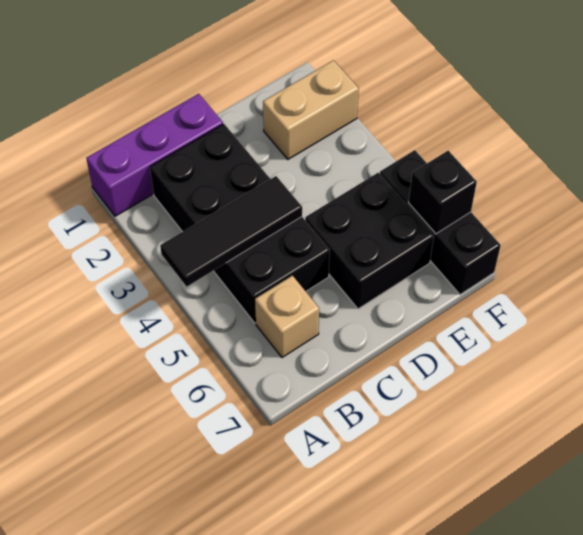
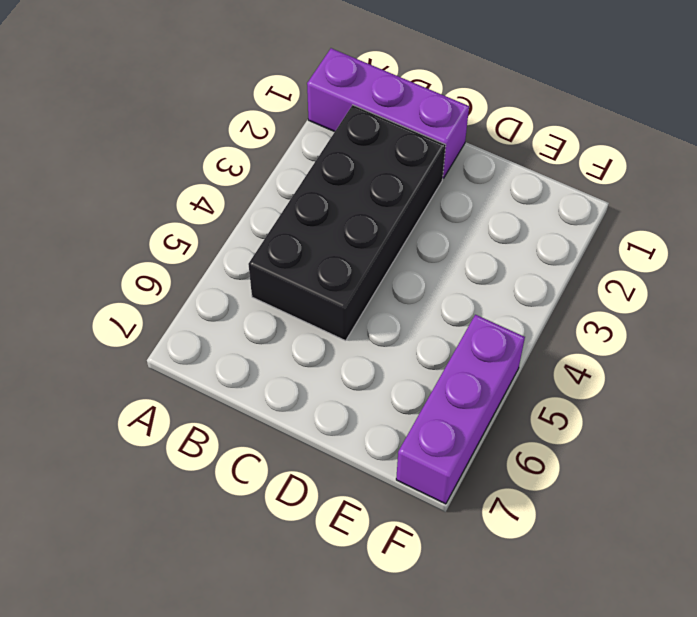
purple brick F5:F7 level 1 -> black brick F5:F7 level 1
none -> tan brick B6 level 1
none -> black brick D5:E6 level 1

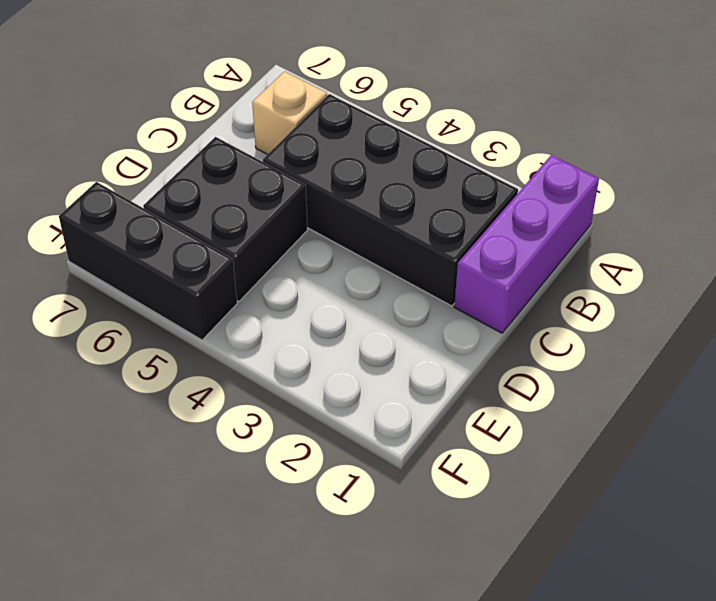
none -> tan brick E2:F2 level 1
none -> black tile A4:C4 level 2

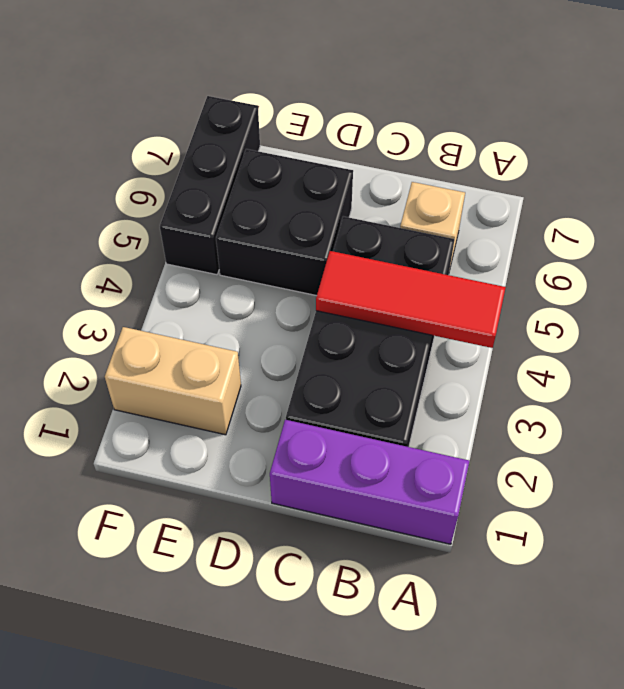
red tile A4:C4 level 2 -> black tile A4:C4 level 2
none -> black brick F6 level 2

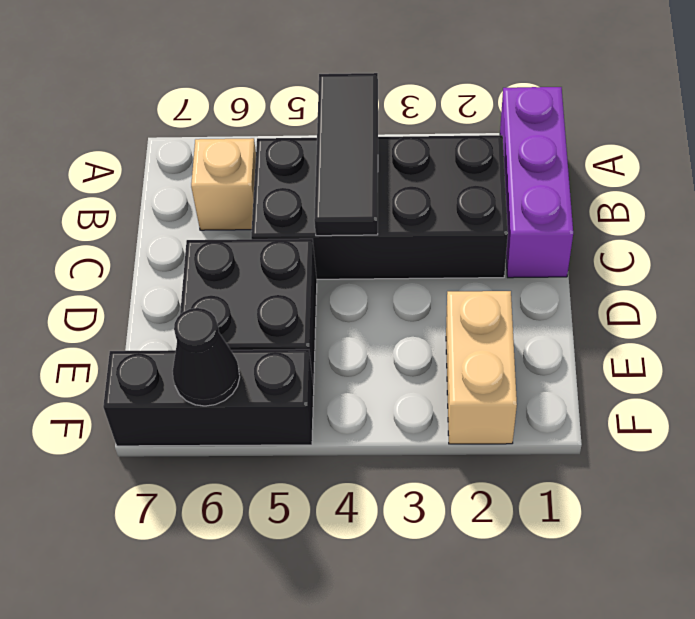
black cone F6 level 2 -> black brick F6 level 2

